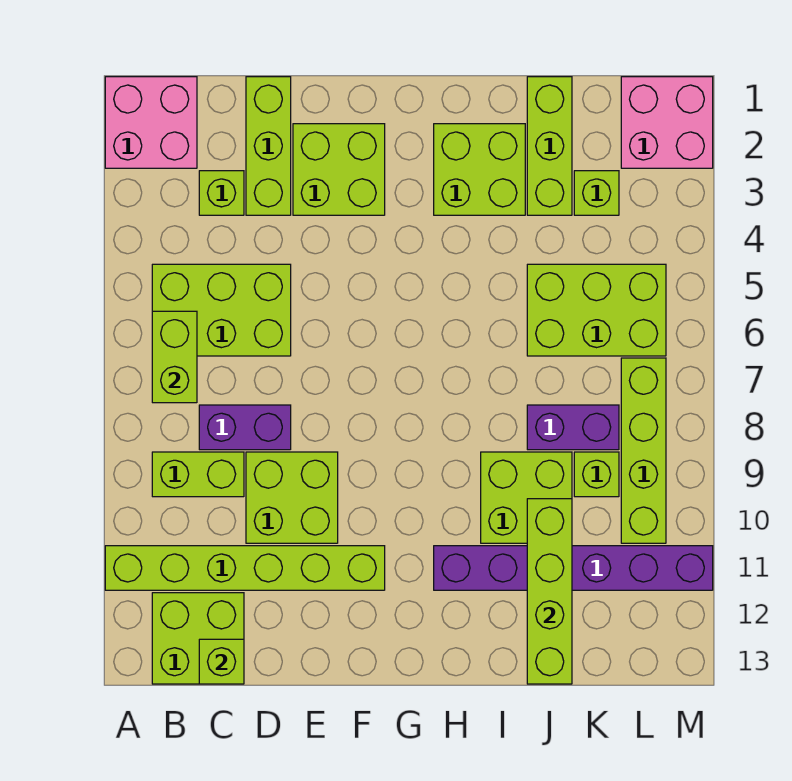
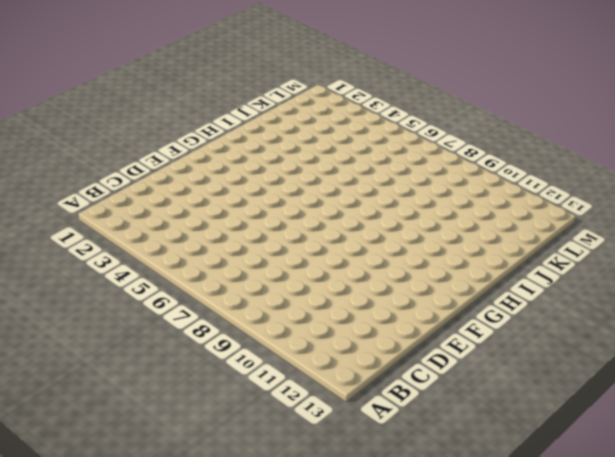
none -> pink brick A1:B2 level 1
none -> lime brick A11:F11 level 1
none -> lime brick B5:D6 level 1

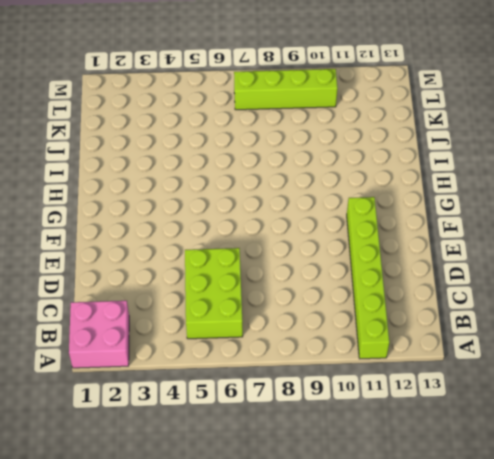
none -> lime brick B9:C9 level 1
none -> lime brick B12:C13 level 1
none -> lime brick C3 level 1

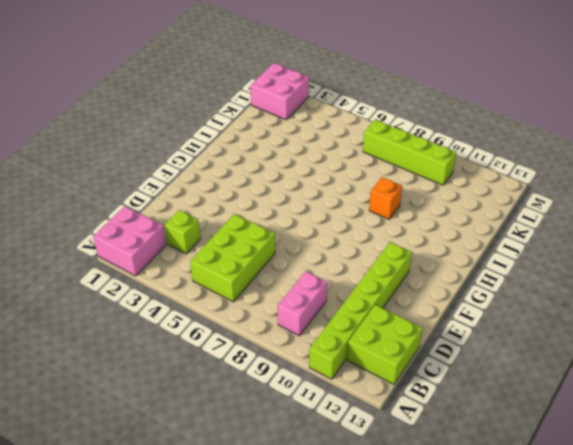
pink brick B9:C9 level 1 -> lime brick B9:C9 level 1
orange brick I9 level 1 -> lime brick I9:J10 level 1
none -> purple brick C8:D8 level 1
none -> lime brick D1:D3 level 1
none -> lime brick D9:E10 level 1

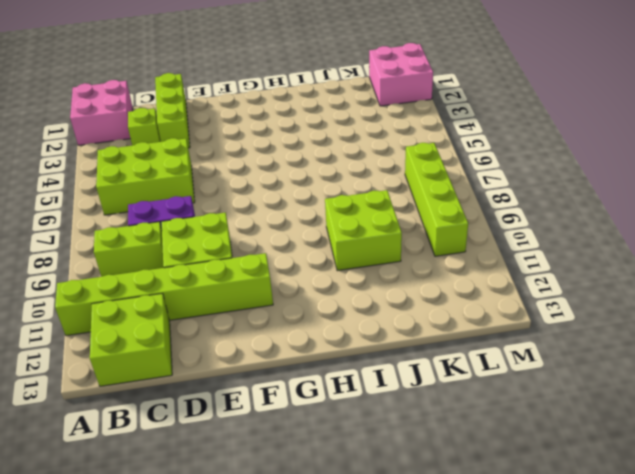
none -> lime brick E2:F3 level 1
none -> lime brick H2:I3 level 1
none -> purple brick H11:M11 level 1

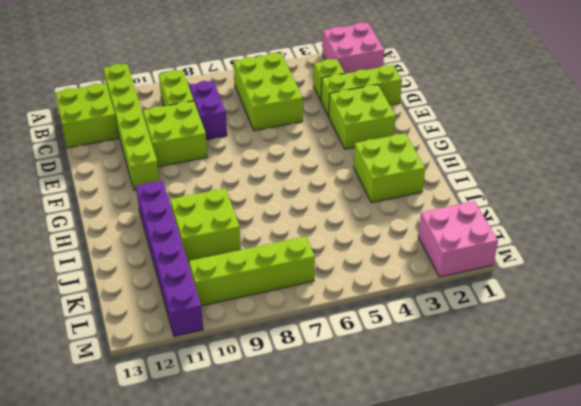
none -> lime brick J1:J3 level 1
none -> lime brick J5:L6 level 1
none -> purple brick J8:K8 level 1

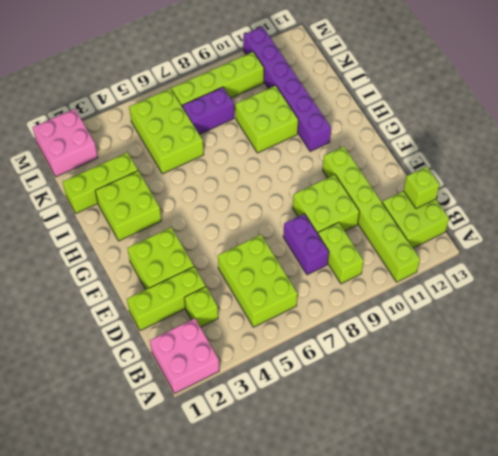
purple brick K7:K8 level 1 -> purple brick J8:K8 level 1
none -> lime brick K3 level 1
none -> lime brick K9 level 1
none -> lime brick B6:B7 level 2

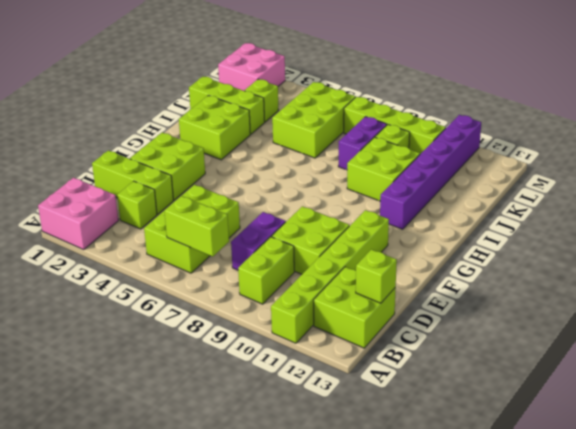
none -> lime brick J10:J13 level 2

